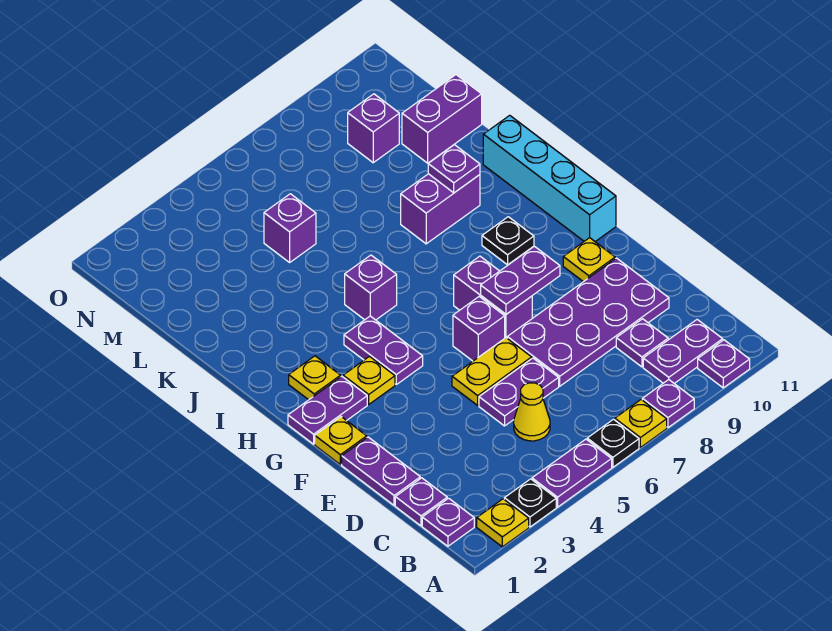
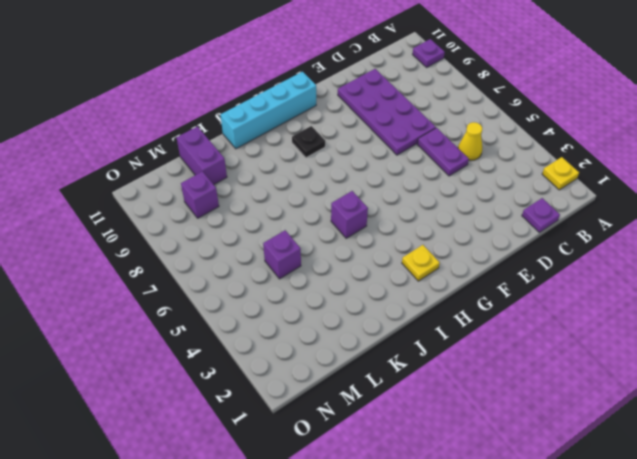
none -> black plate A3 level 1
none -> purple plate A4:A5 level 1
none -> black plate A6 level 1
none -> yellow plate A7 level 1

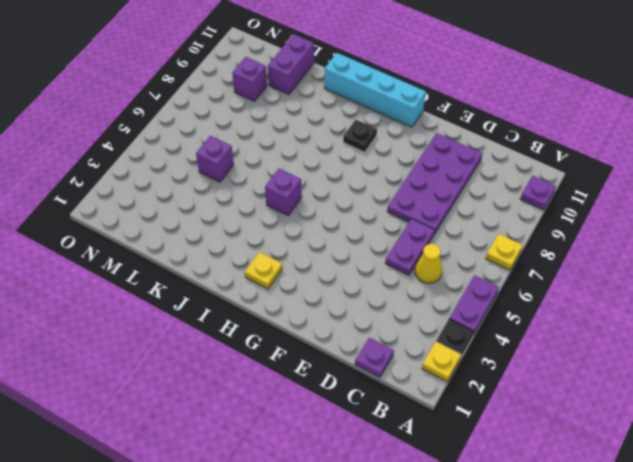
none -> black plate A6 level 1
none -> purple plate A8 level 1
none -> purple plate B1 level 1
none -> purple plate B9:B10 level 1

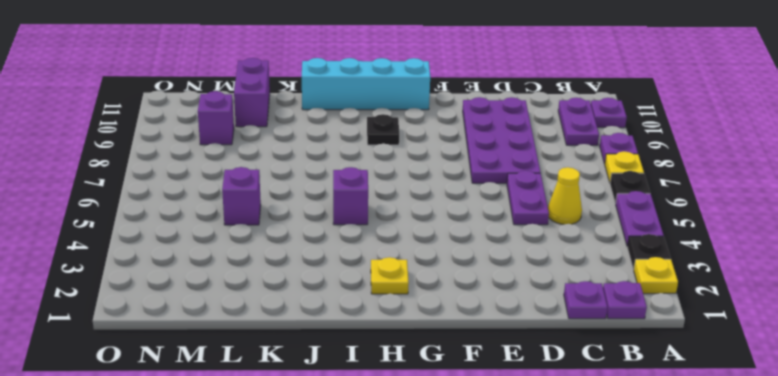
none -> purple plate C9 level 1
none -> purple plate D1:E1 level 1
none -> yellow plate E5:E6 level 1
none -> yellow plate F1 level 1

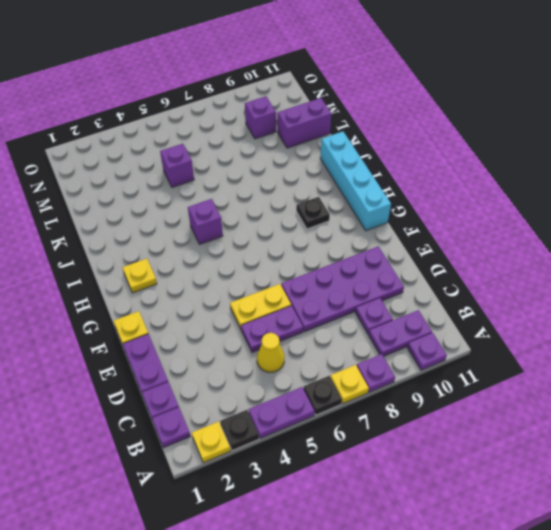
none -> purple brick F6 level 1
none -> purple brick F7:G7 level 1
none -> yellow plate F10 level 1
none -> purple plate G1:G2 level 1

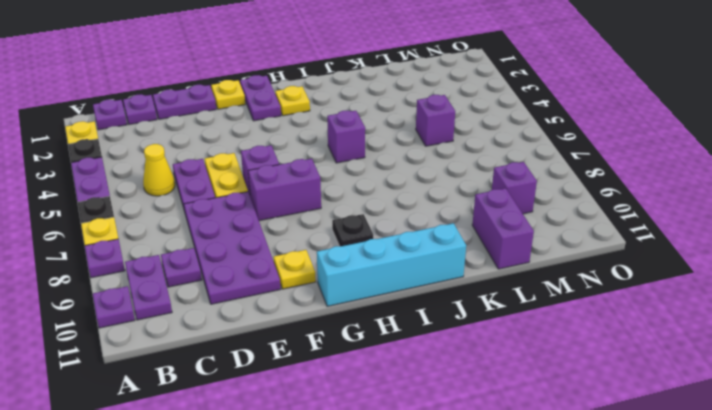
none -> yellow plate G3 level 1
none -> purple plate G4:H4 level 1
none -> purple brick J8:J9 level 1
none -> purple plate F7:F8 level 2

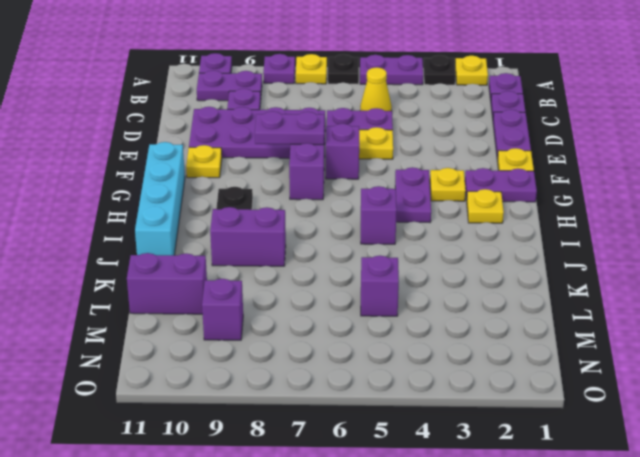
none -> purple plate J9 level 2

